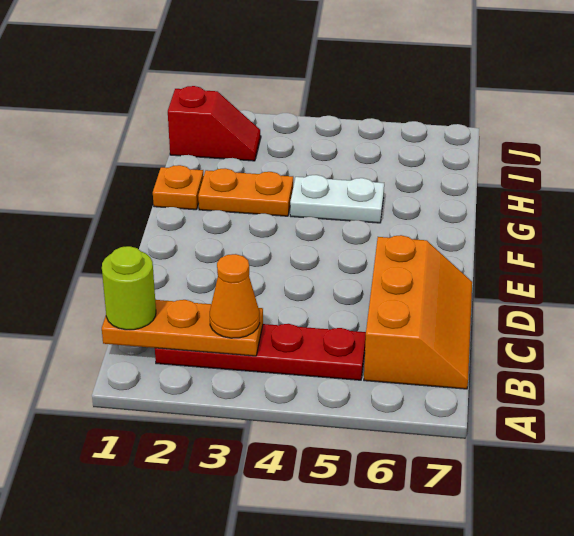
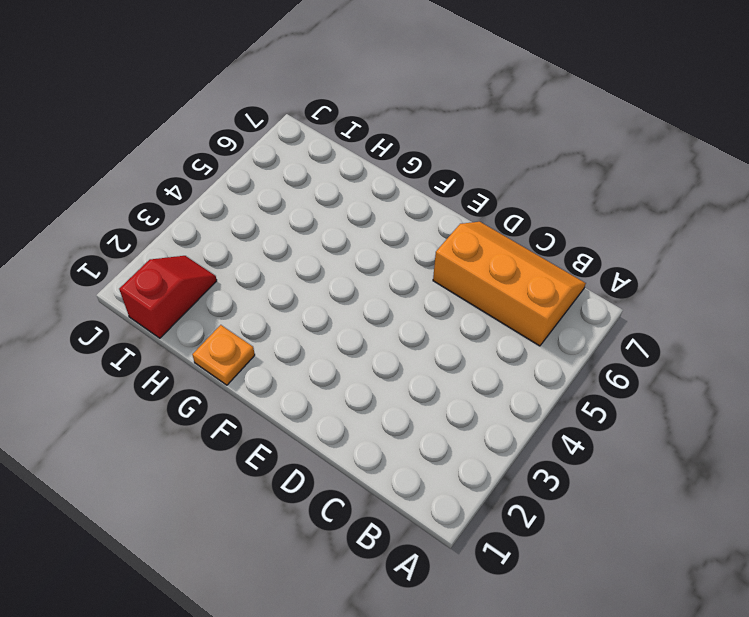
none -> red plate B2:B5 level 1
none -> orange plate G2:G3 level 1

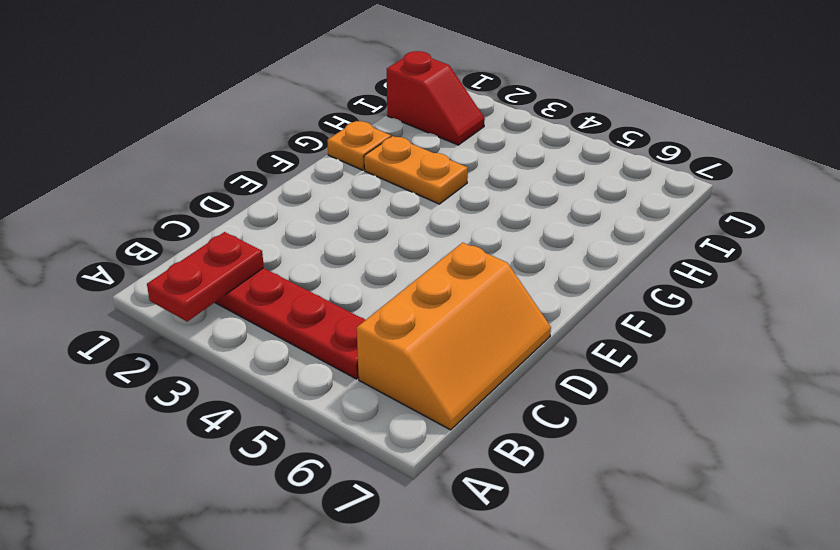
red plate A2:B2 level 2 -> orange plate B1:B3 level 2
none -> white plate G4:G5 level 1
none -> lime round brick B1 level 3

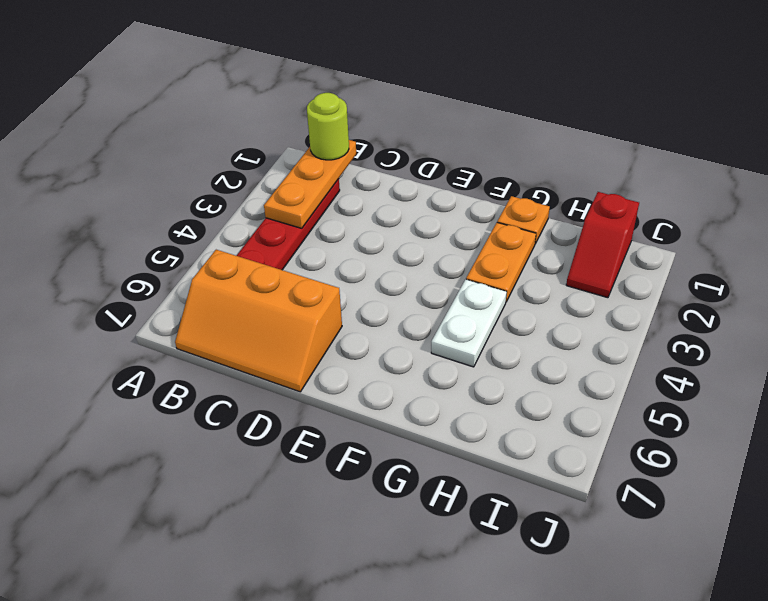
none -> orange cone B3 level 3

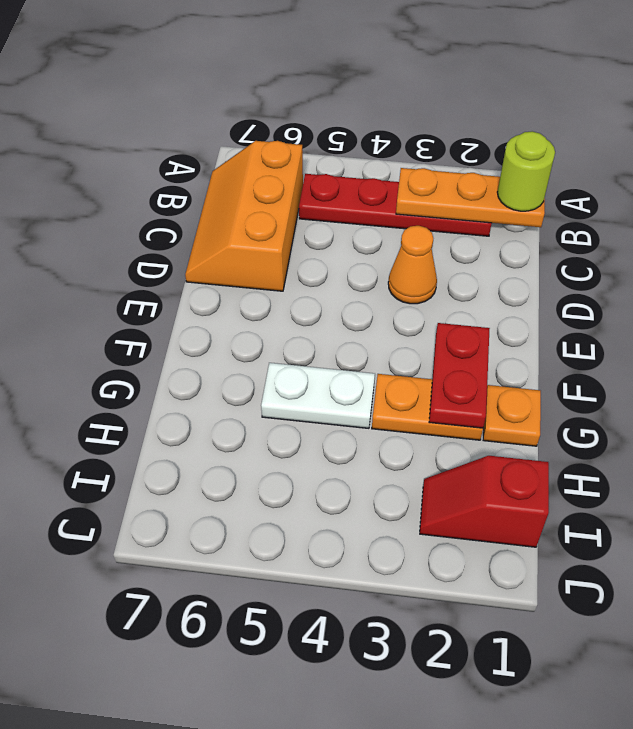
orange cone D3 level 1 -> orange cone B3 level 3
red plate F2:G2 level 2 -> none

